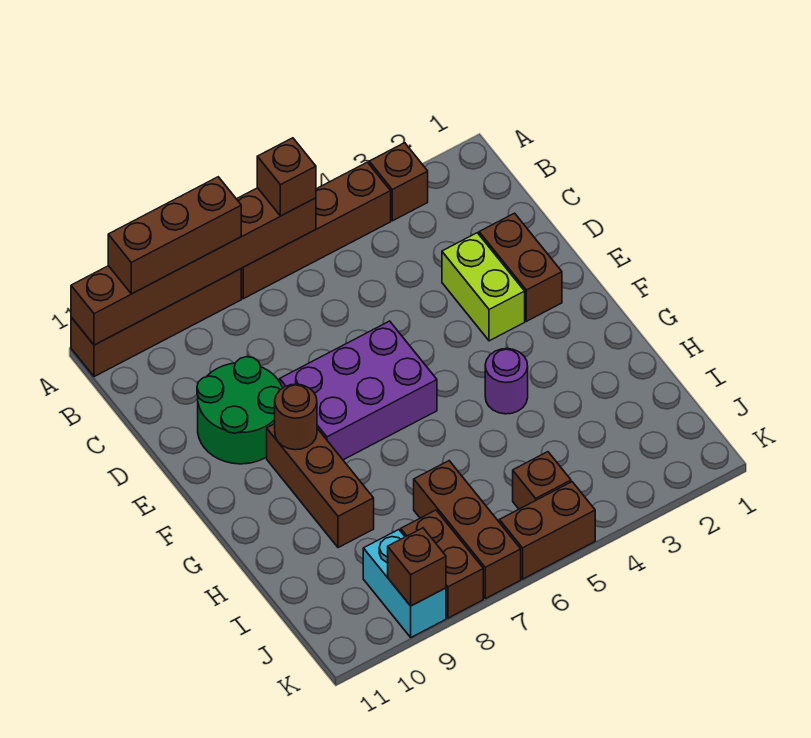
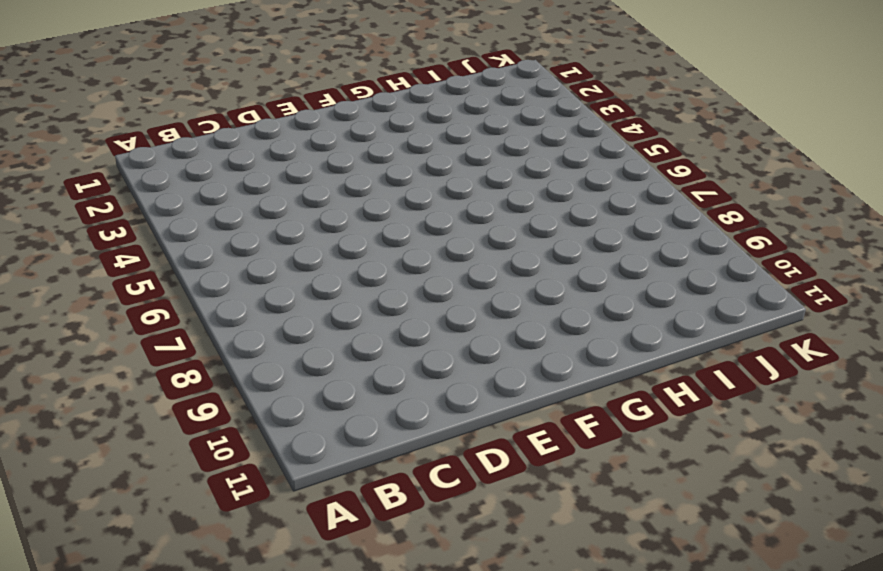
none -> brown brick A3 level 1
none -> brown brick A4:A7 level 1
none -> brown brick A8:A11 level 1

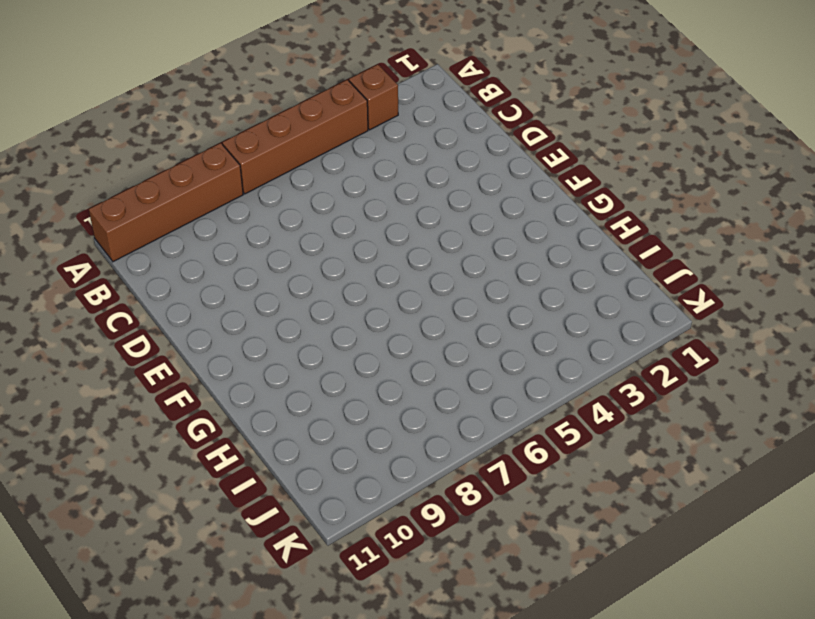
none -> brown brick D2:E2 level 1
none -> lime brick D3:E3 level 1
none -> green round brick D9:E10 level 1

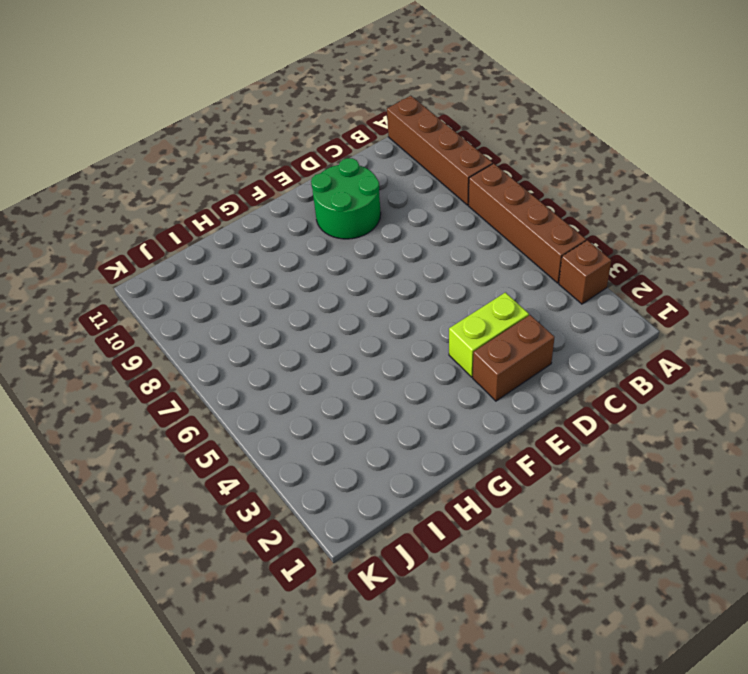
none -> purple brick E6:F8 level 1
none -> brown brick F9:H9 level 1
none -> purple round brick G4 level 1

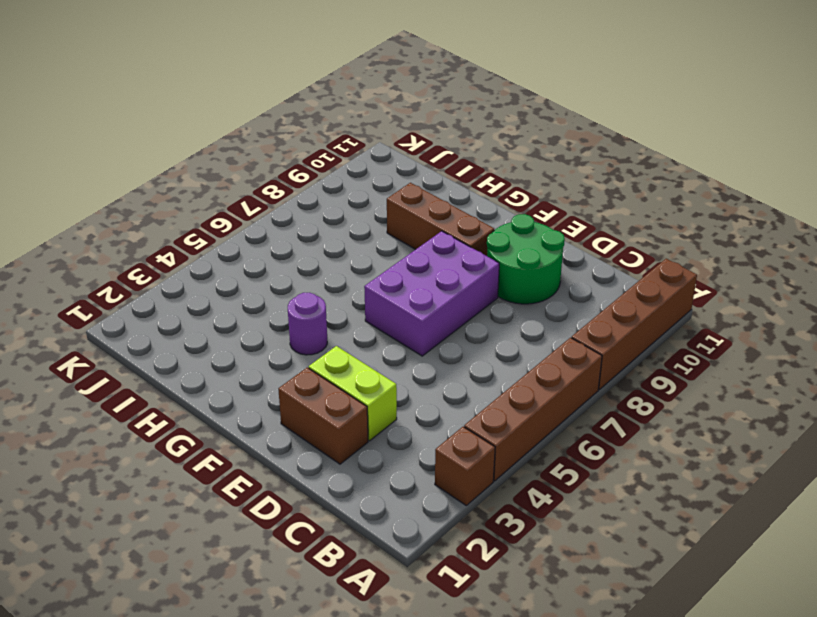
none -> brown brick I7:K7 level 1
none -> brown brick J5 level 1
none -> brown brick J8:K8 level 1

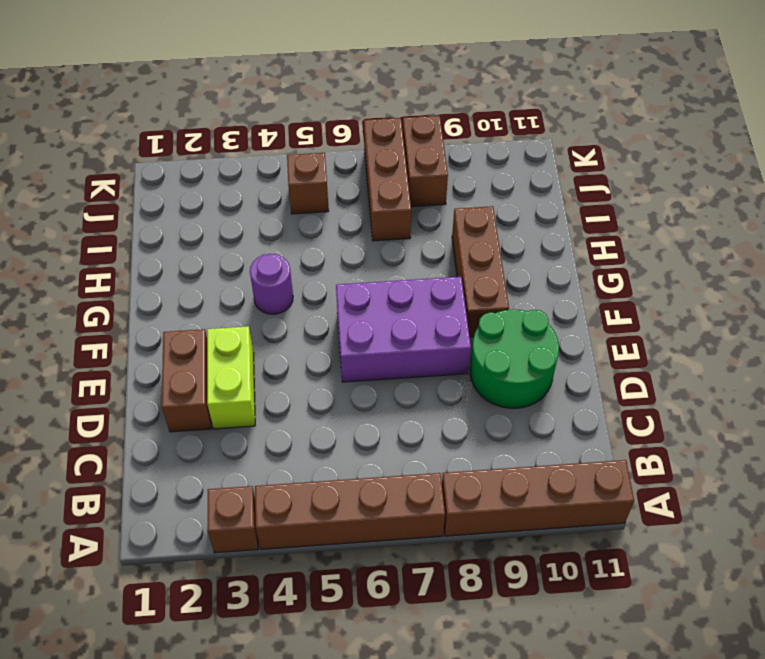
none -> cyan brick J9:K9 level 1
none -> brown brick K5:K6 level 1
none -> brown brick A6:A11 level 2

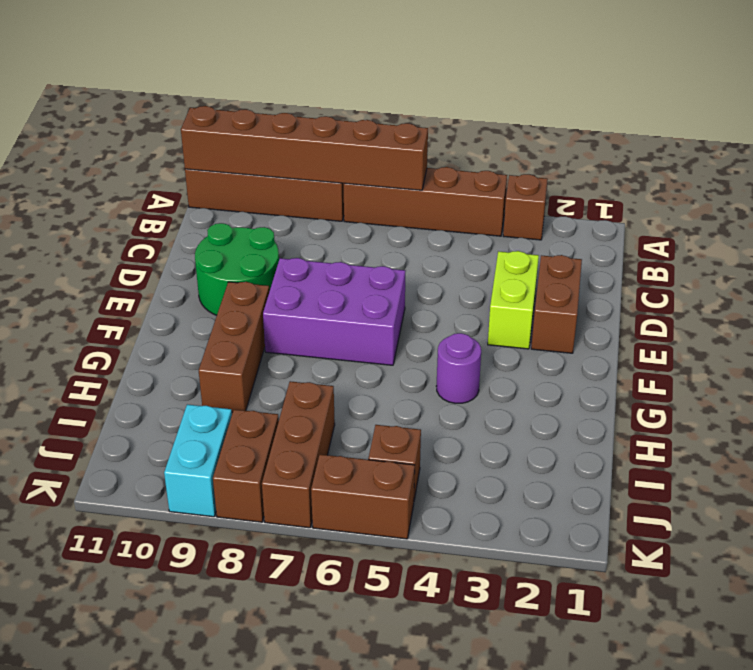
none -> brown round brick F9 level 2
none -> brown brick K9 level 2
none -> brown brick A6 level 3

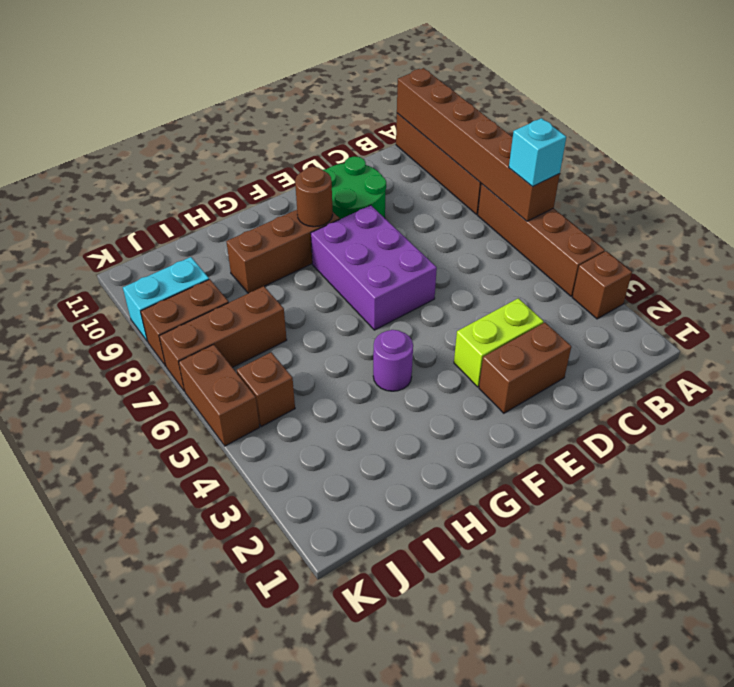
cyan brick A6 level 3 -> brown brick A6 level 3
none -> brown brick K9 level 2
none -> brown brick A8:A10 level 3

